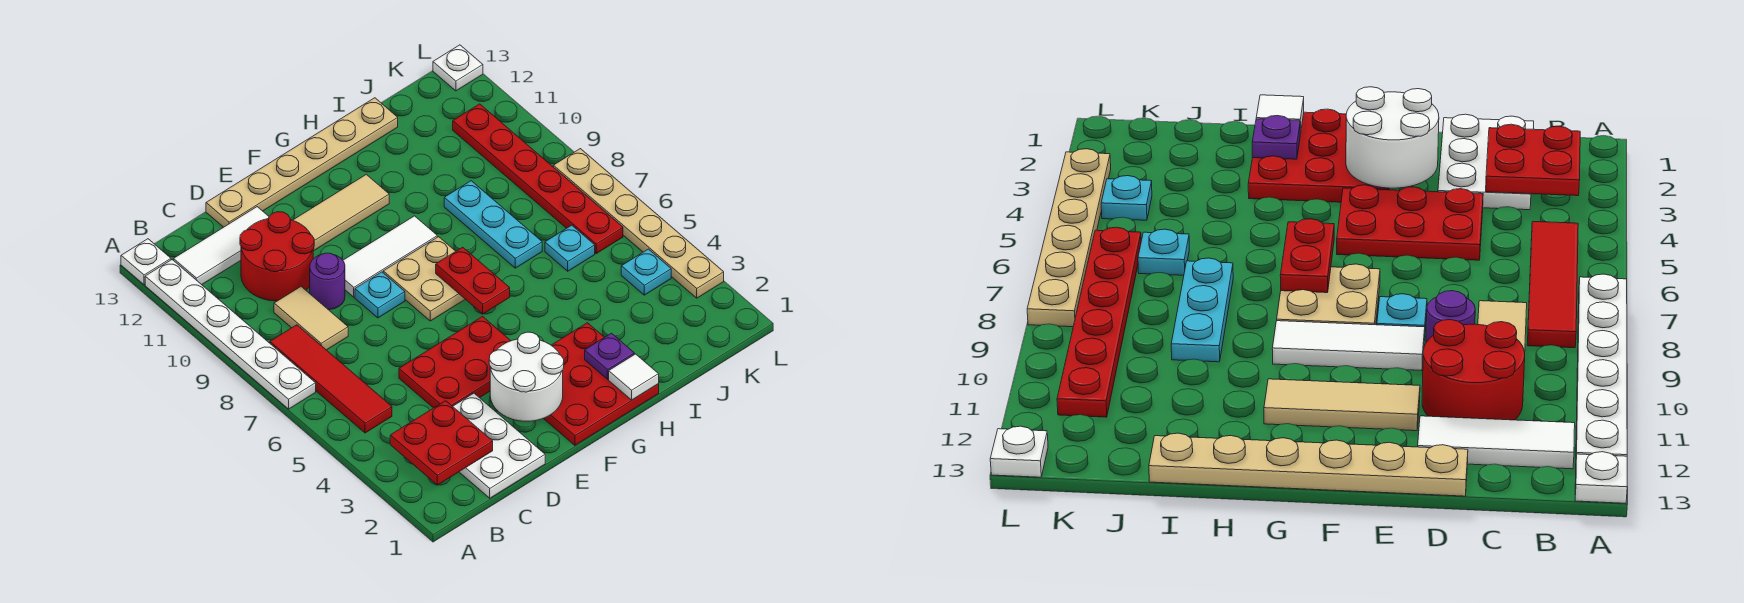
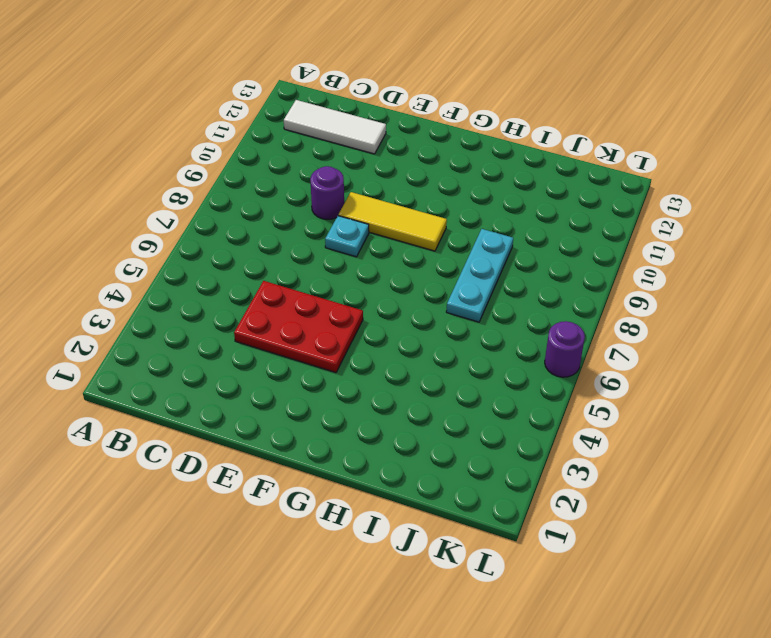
yellow tile E9:G9 level 1 -> white tile E9:G9 level 1
purple round brick L6 level 1 -> tan plate L3:L8 level 1
none -> white plate A7:A12 level 1
none -> white plate A13 level 1
none -> red tile B5:B8 level 1

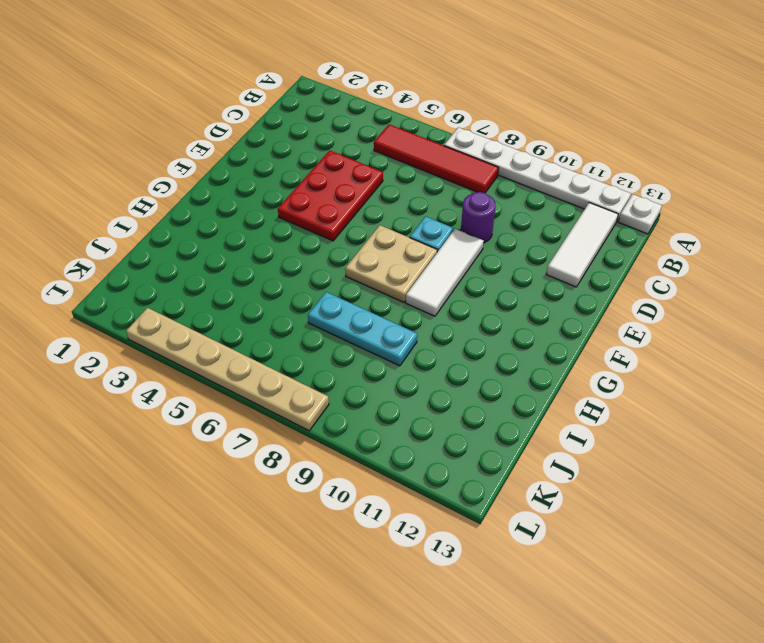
none -> white plate C1:D3 level 1
none -> tan tile C8:C9 level 1
none -> red round brick C10:D11 level 1

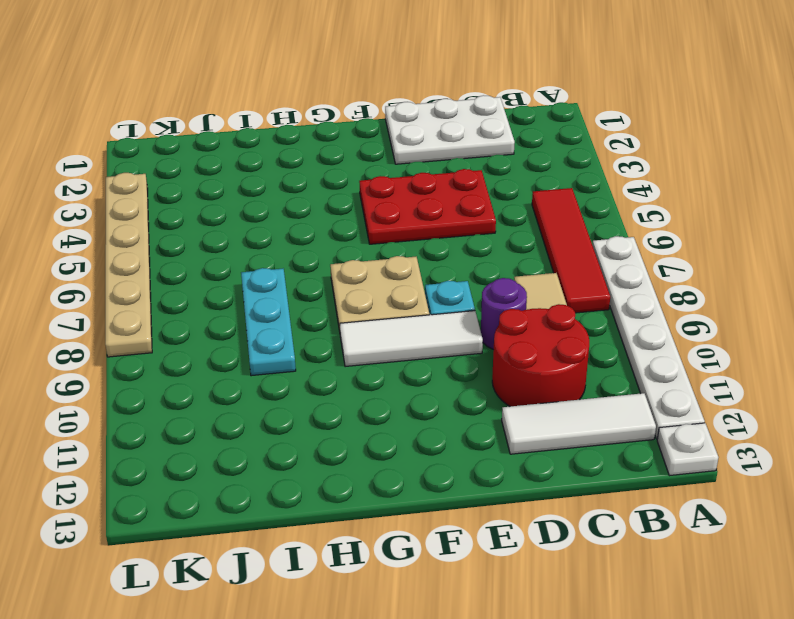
white plate C1:E2 level 1 -> white plate C1:D3 level 1
none -> tan plate D13:I13 level 1
none -> tan tile E11:G11 level 1
none -> red plate F1:H3 level 1

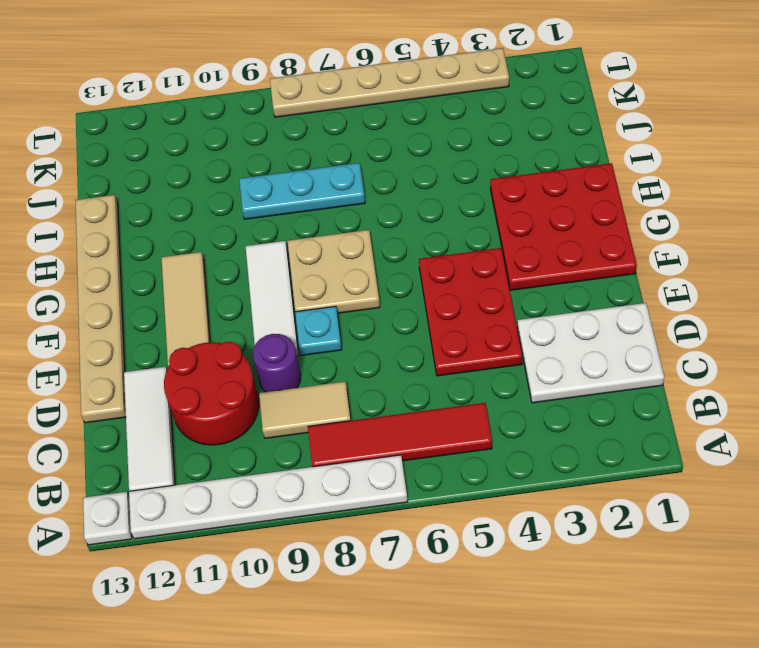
none -> cyan plate J6 level 1
none -> cyan plate K4 level 1
none -> red plate K6:K11 level 1

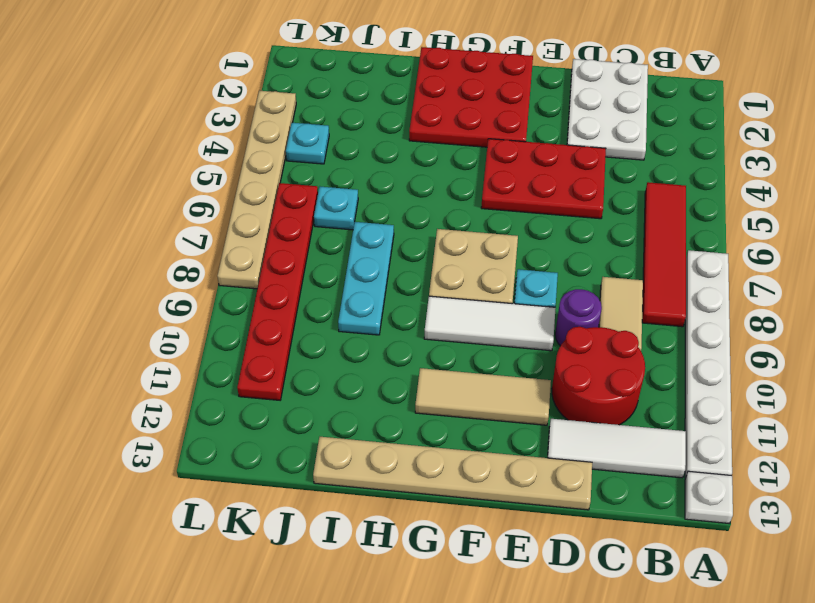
none -> white plate L13 level 1
none -> red plate B2:C3 level 2
none -> white round brick E2:F3 level 2

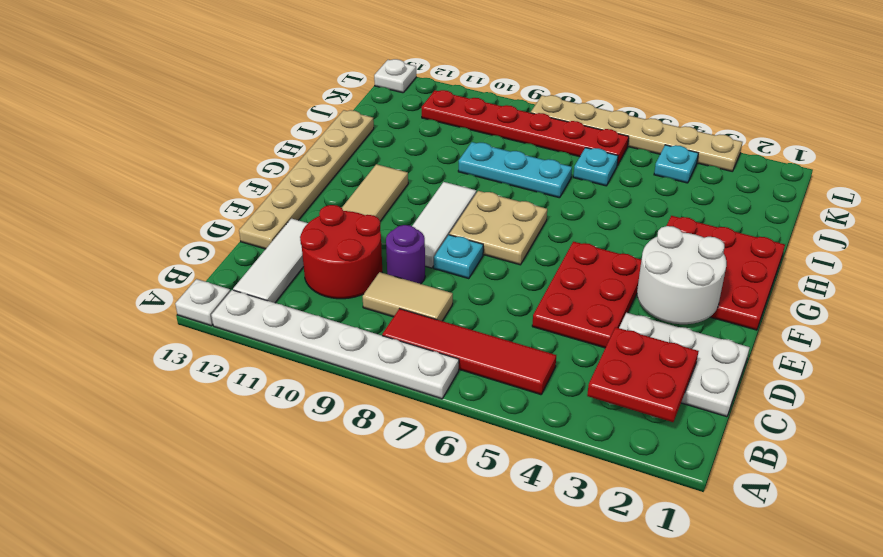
none -> red plate G6:G7 level 2
none -> white tile H1 level 2
none -> purple plate H2 level 2

